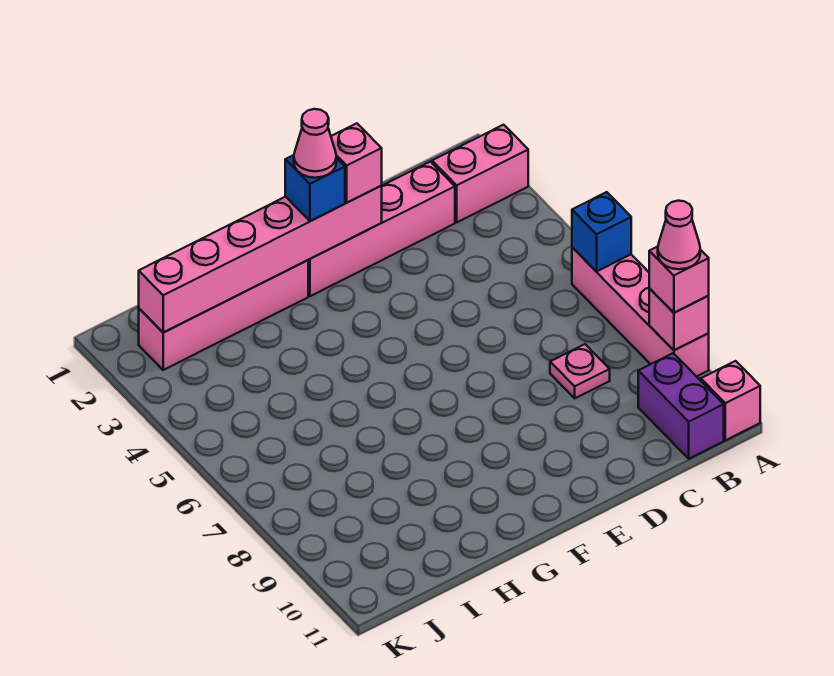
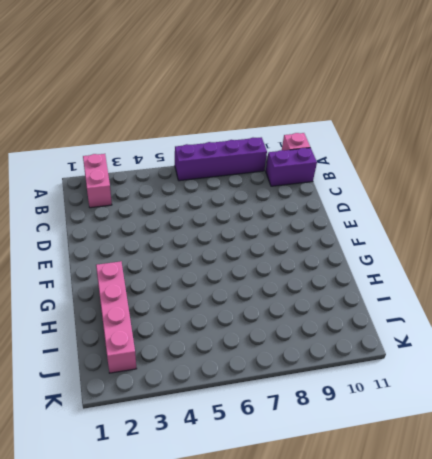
purple brick A6:A9 level 1 -> pink brick A6:A9 level 1
none -> pink brick C2:F2 level 1
none -> pink plate C8 level 1
none -> blue brick A6 level 2

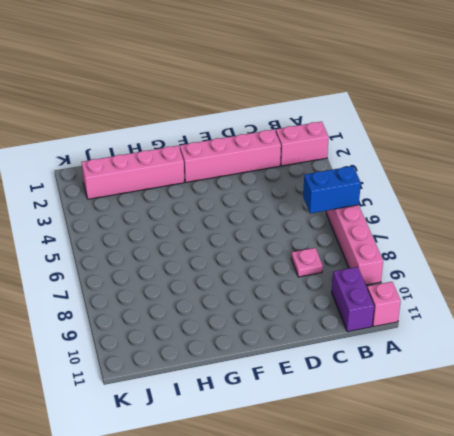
blue brick A6:B6 level 2 -> blue brick A6 level 2
none -> pink brick A9 level 2
none -> pink brick E2:J2 level 2
none -> pink brick A9 level 3

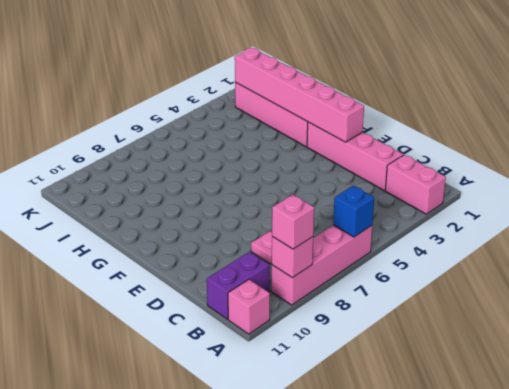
none -> pink brick E2 level 3
none -> blue brick F2 level 3
none -> pink cone A9 level 4

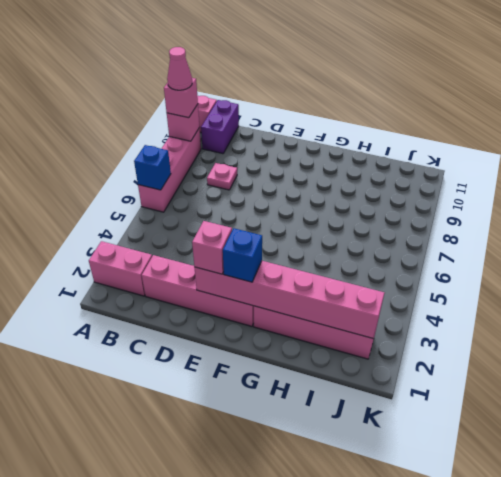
none -> pink cone F2 level 4

